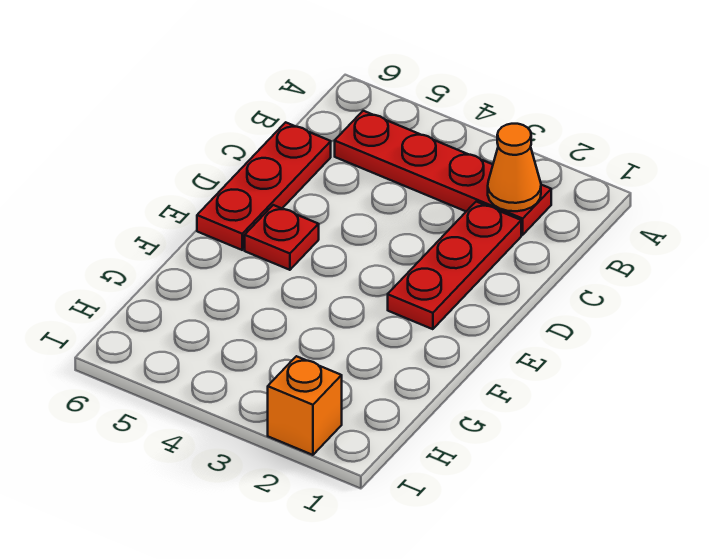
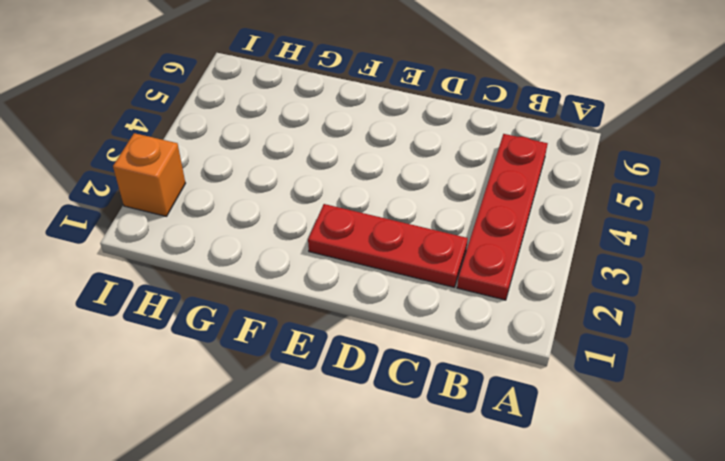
none -> red plate C6:E6 level 1
none -> red plate E5 level 1

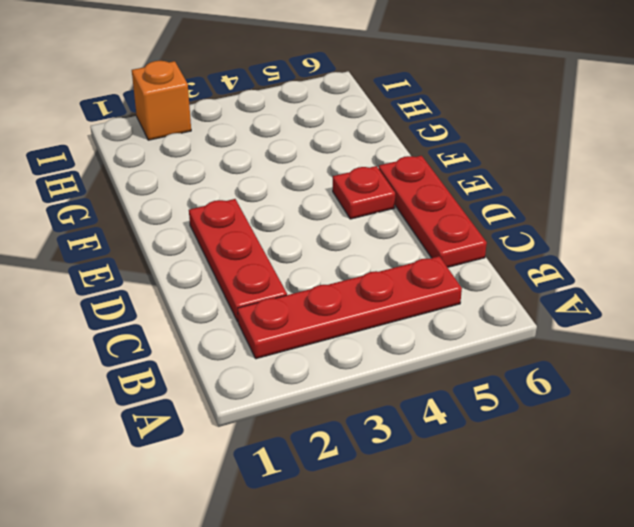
none -> orange cone B2 level 2

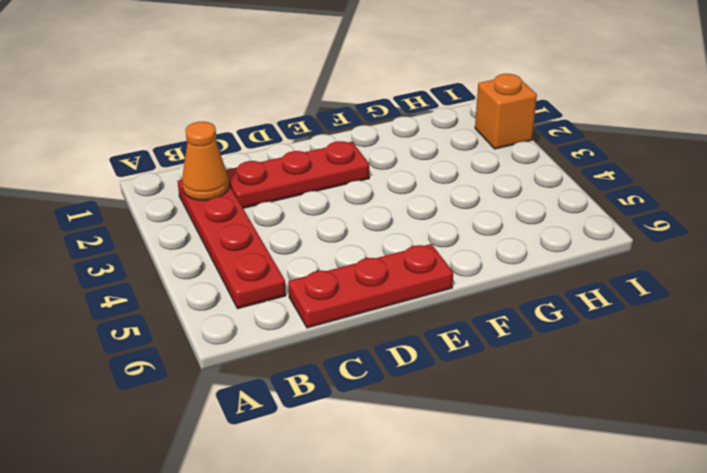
none -> red plate E5 level 1

